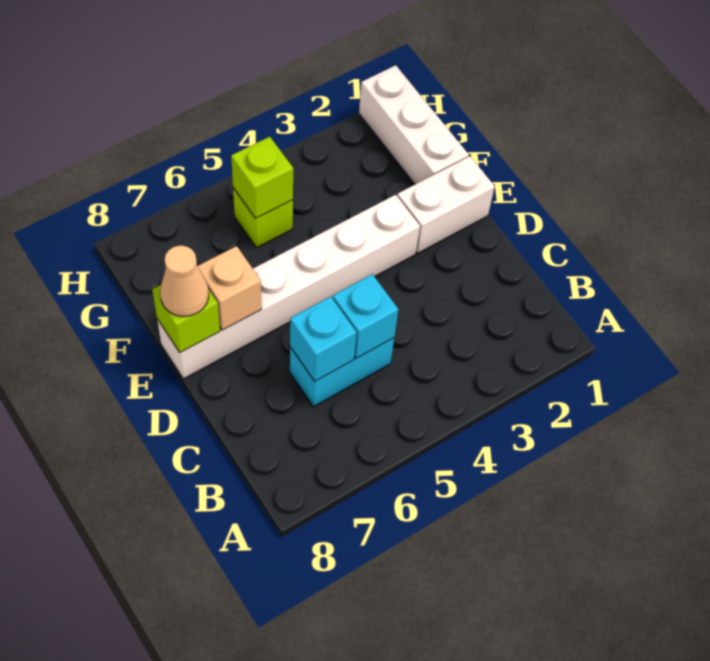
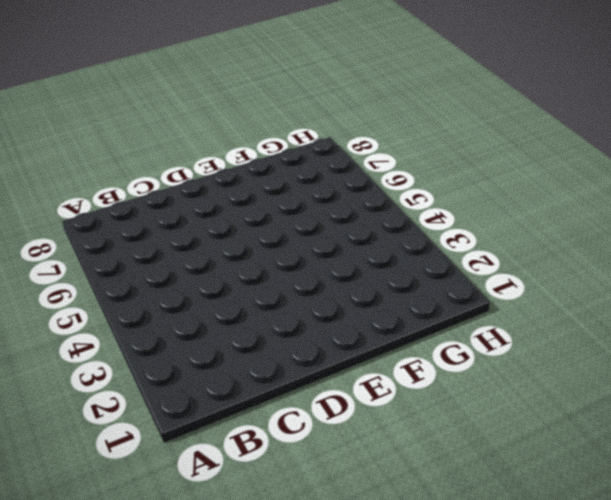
none -> cyan brick C5:C6 level 1
none -> white brick E1:E2 level 1

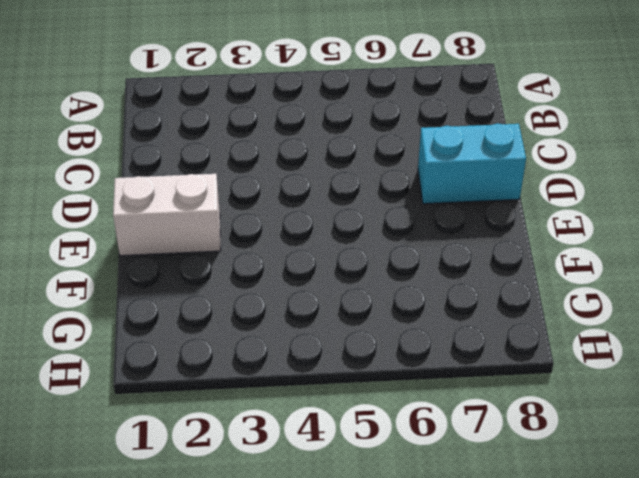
cyan brick D7:D8 level 1 -> cyan brick C5:C6 level 1
none -> white brick E3:E8 level 1
none -> white brick F1:H1 level 1

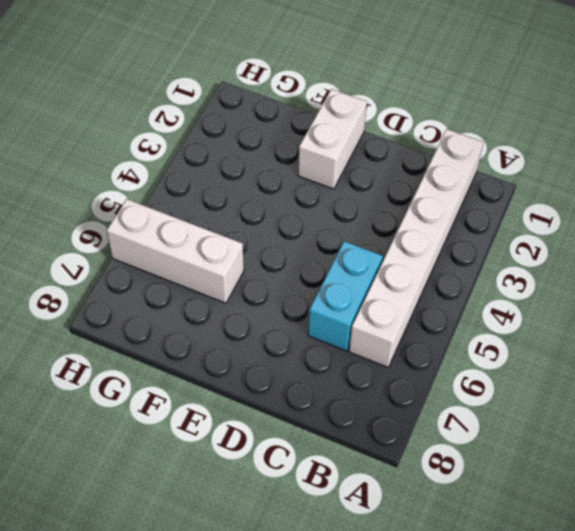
white brick B1:B6 level 1 -> white brick E3:E8 level 1
white brick F6:H6 level 1 -> white brick F1:H1 level 1
none -> lime brick G5 level 1
none -> cyan brick C5 level 2

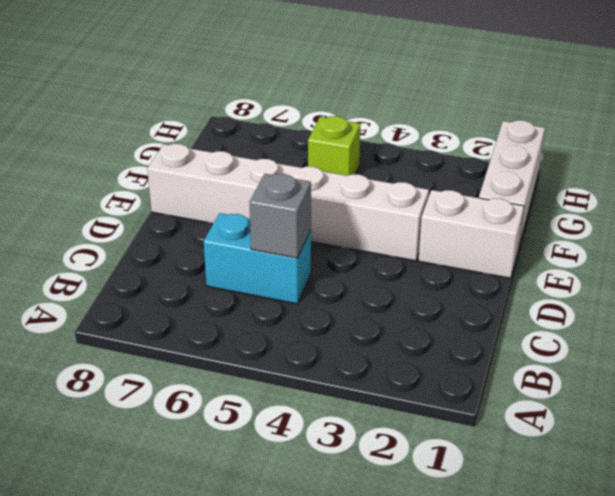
grey brick C5 level 2 -> cyan brick C5 level 2
none -> cyan brick C6 level 2
none -> tan brick E7 level 2

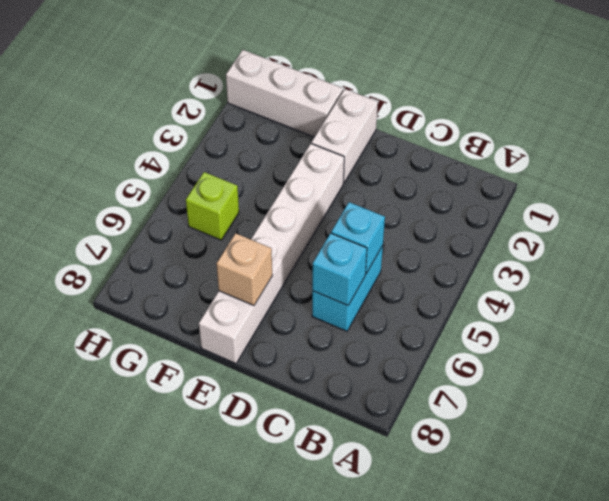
none -> lime brick E8 level 2
none -> lime brick G5 level 2

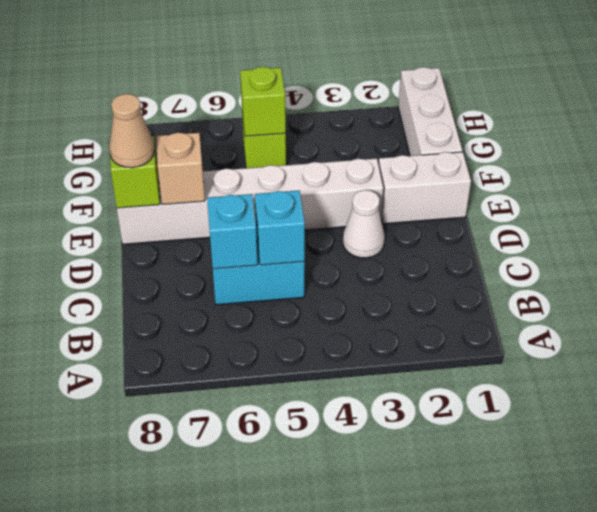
white cone D3 level 1 -> none

